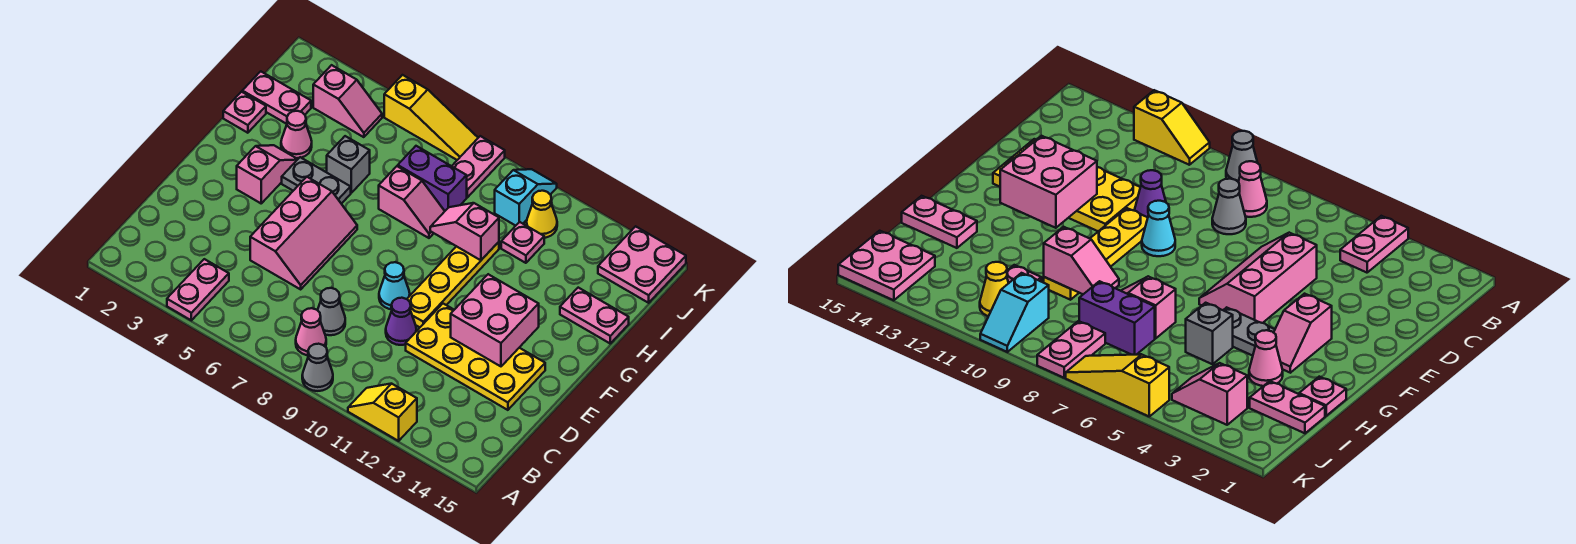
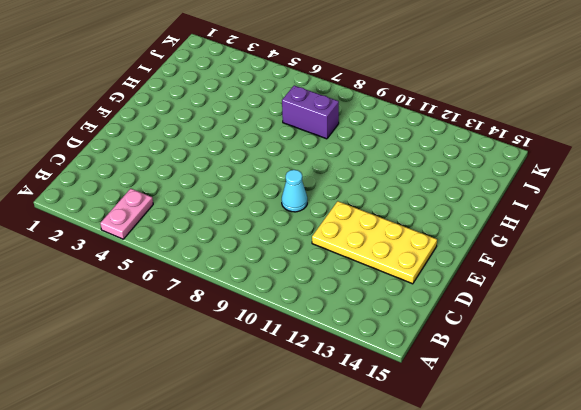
none -> grey cone A9 level 1
none -> yellow slope A11:A12 level 1 top 12
none -> pink cone B8 level 1

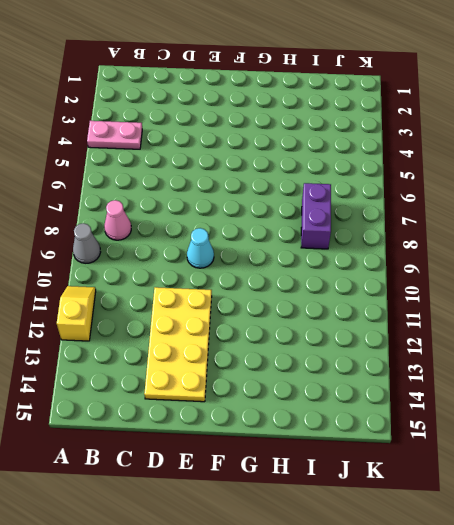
none -> grey cone C8 level 1
none -> pink slope D5:F6 level 1 top 5
none -> purple cone D10 level 1

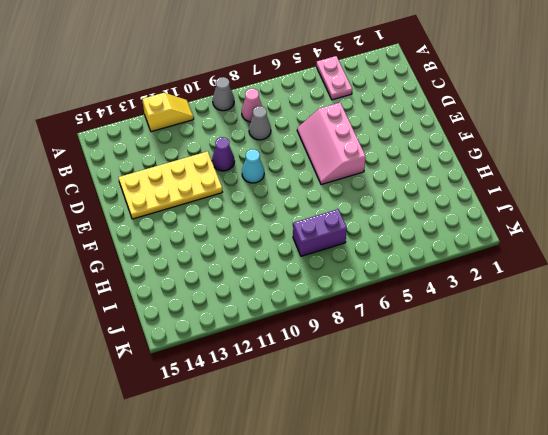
none -> yellow plate E10:H10 level 1
none -> pink slope F3:G3 level 1 top F
none -> grey plate G4:G5 level 1

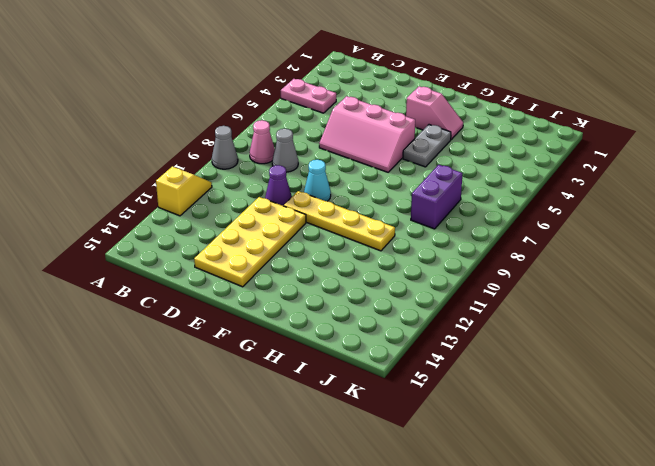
none -> pink plate H1 level 1
none -> pink cone H3 level 1
none -> grey brick H5 level 1

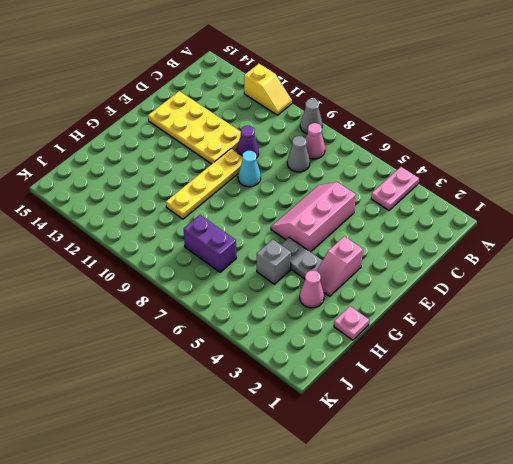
none -> pink slope H7:H8 level 1 top 7
none -> pink plate H14:H15 level 1
none -> pink plate I1:I2 level 1

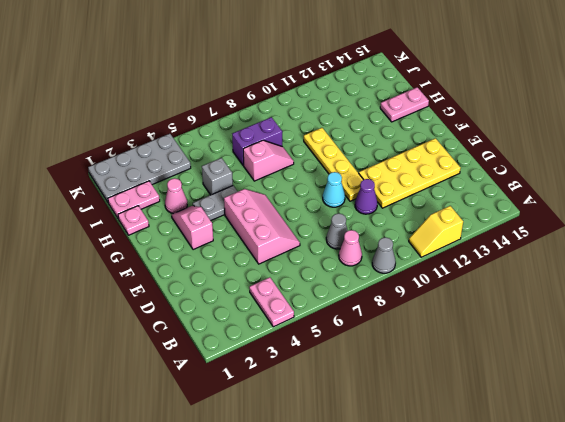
grey plate J1:K4 level 1 -> pink slope J3:J4 level 1 top 3
none -> pink plate I11 level 1
none -> pink plate J8:K8 level 1
none -> cyan slope J10:K10 level 1 top J

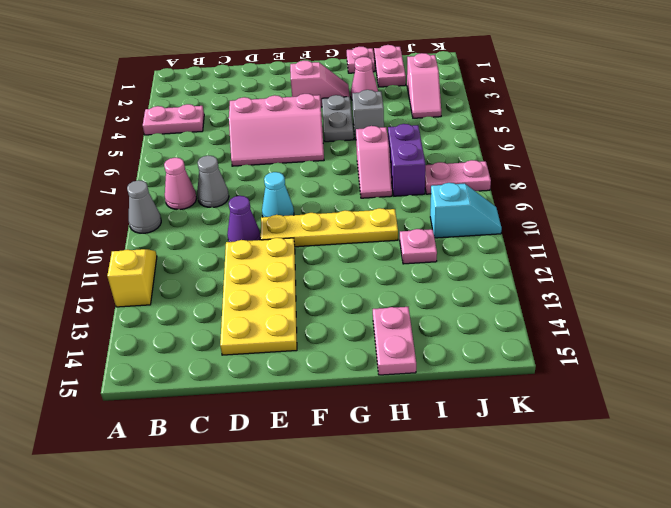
none -> yellow cone J11 level 1
none -> pink plate J14:K15 level 1
none -> yellow slope K5:K7 level 1 top 5

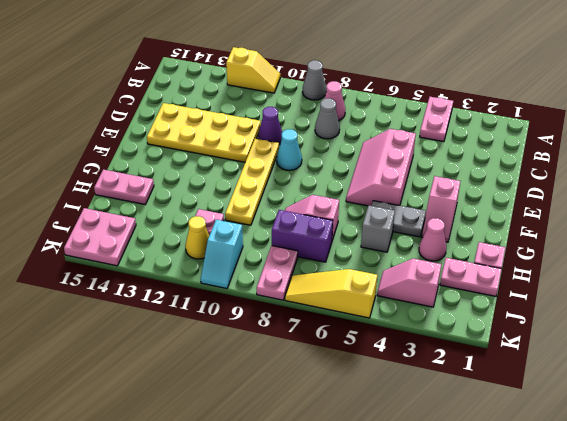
none -> pink brick E12:F13 level 2
none -> pink slope H9:H10 level 2 top 10

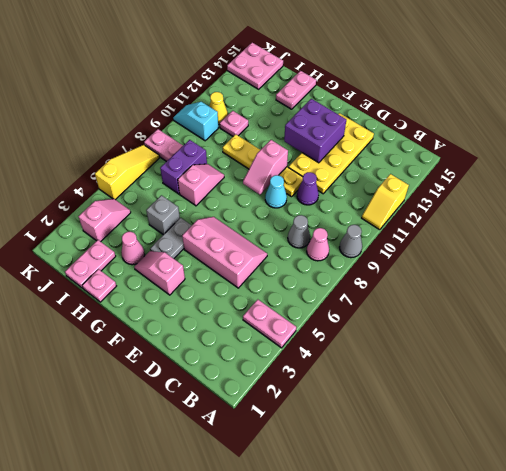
purple brick E12:F13 level 2 -> pink brick E12:F13 level 2
pink slope F9:F10 level 2 top 10 -> pink slope H9:H10 level 2 top 10

